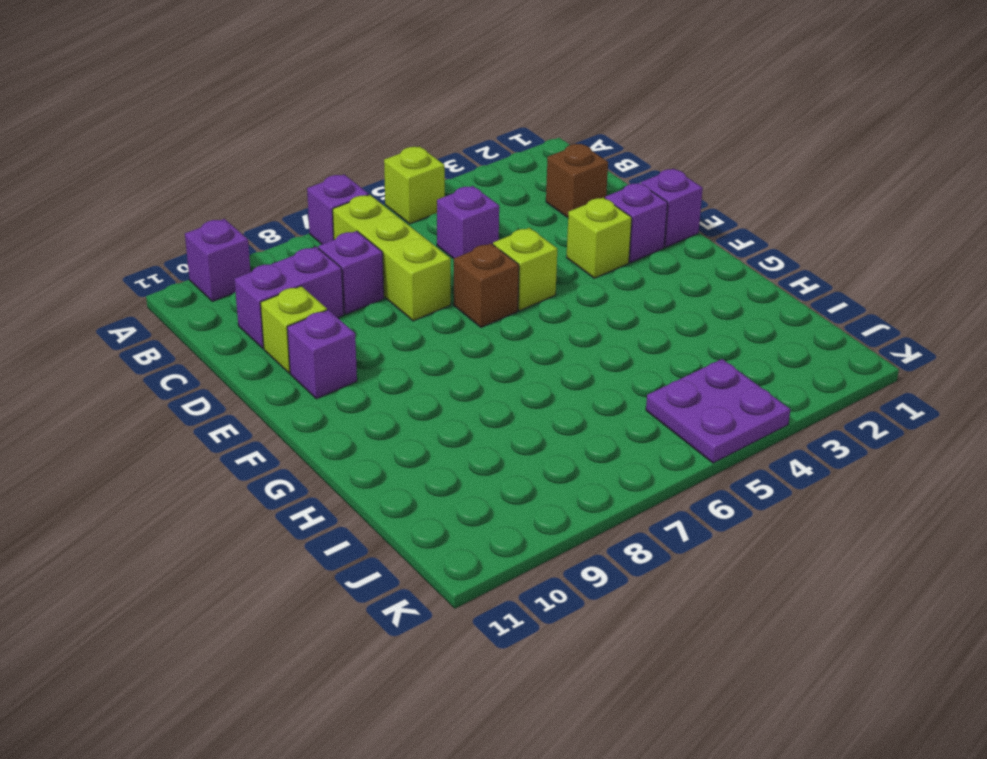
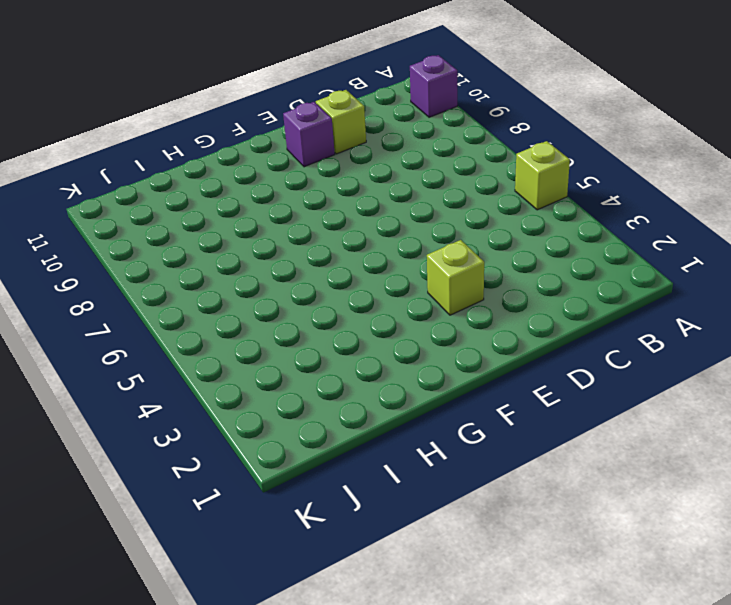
none -> purple brick A7 level 1
none -> lime brick B7:D7 level 1
none -> brown brick C2 level 1

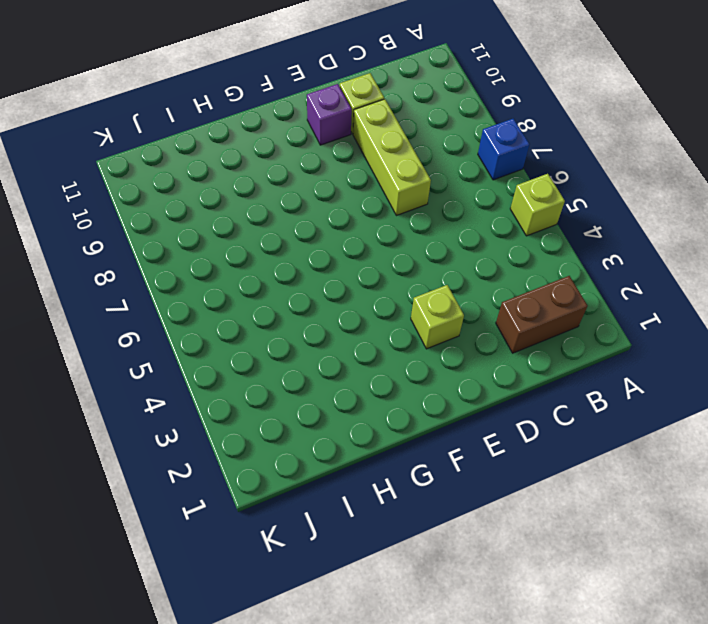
blue brick A7 level 1 -> purple brick A7 level 1
brown brick B2:C2 level 1 -> brown brick C2 level 1
lime brick D7:D9 level 1 -> lime brick B7:D7 level 1
none -> purple brick A10 level 1
none -> purple brick C5 level 1
none -> purple brick C8 level 1

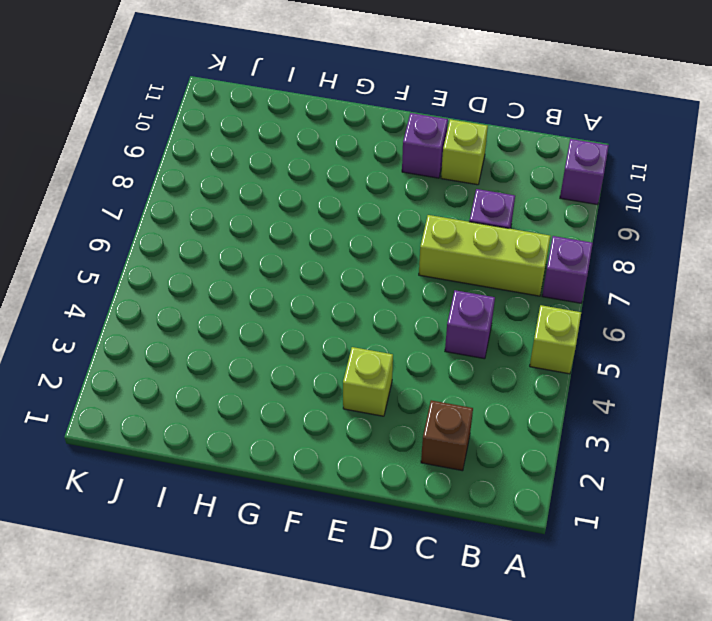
none -> purple brick C9:C10 level 1
none -> purple brick E1 level 1
none -> purple brick E2 level 1

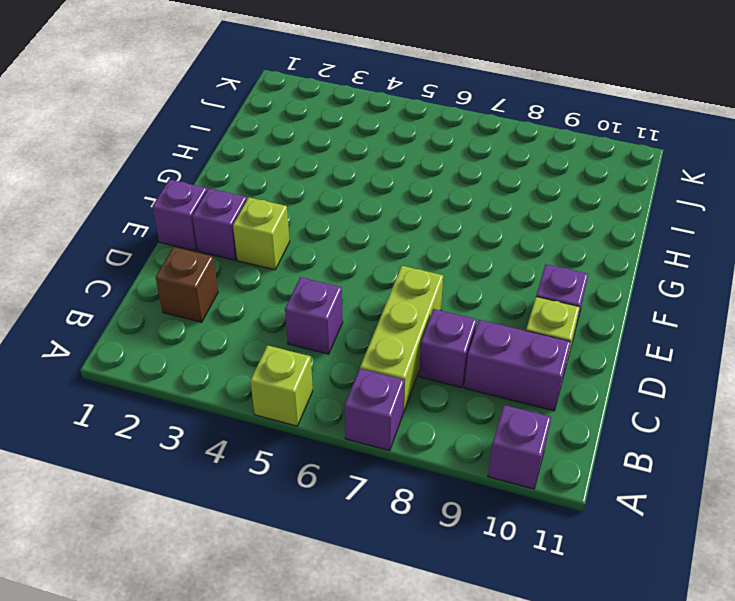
none -> lime brick E5 level 1
none -> brown brick E6 level 1
none -> purple plate J4:K5 level 1

